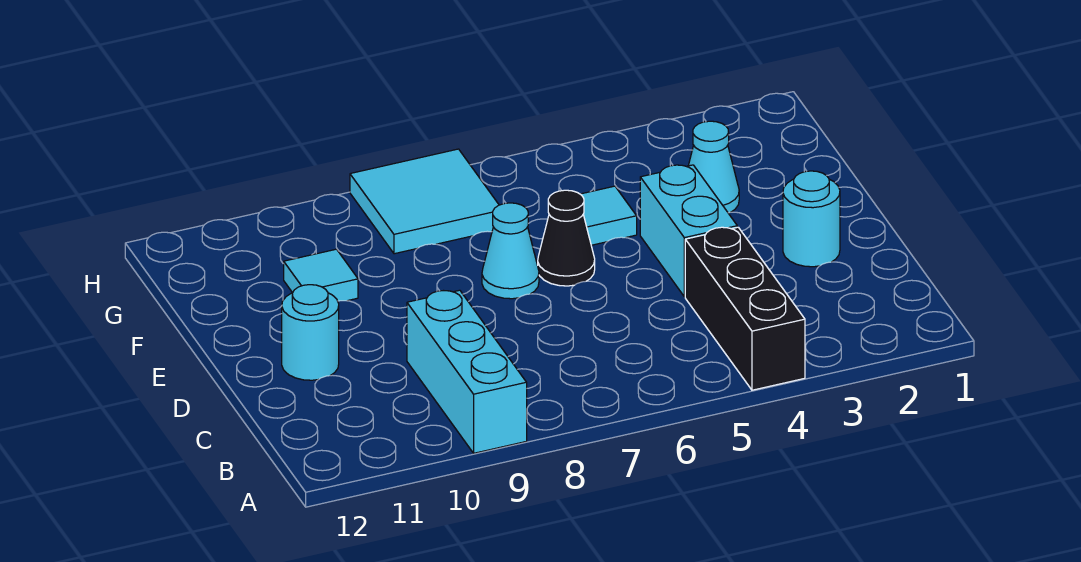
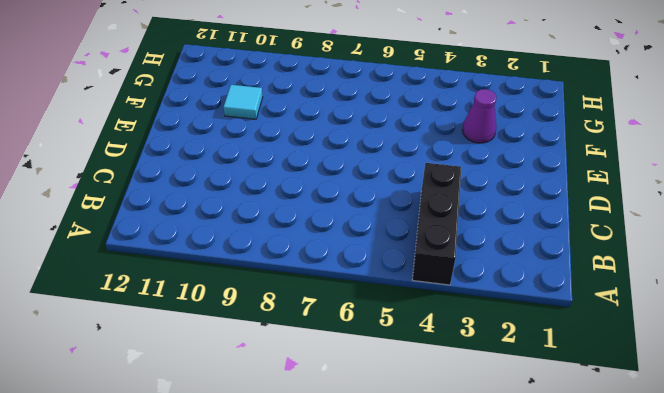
purple cone F3 level 1 -> cyan cone F3 level 1
none -> cyan brick A9:C9 level 1
none -> cyan round brick D2 level 1

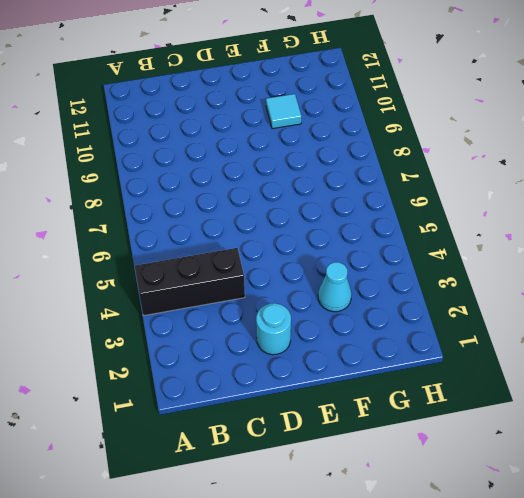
none -> cyan brick A9:C9 level 1
none -> cyan brick D4:E4 level 1

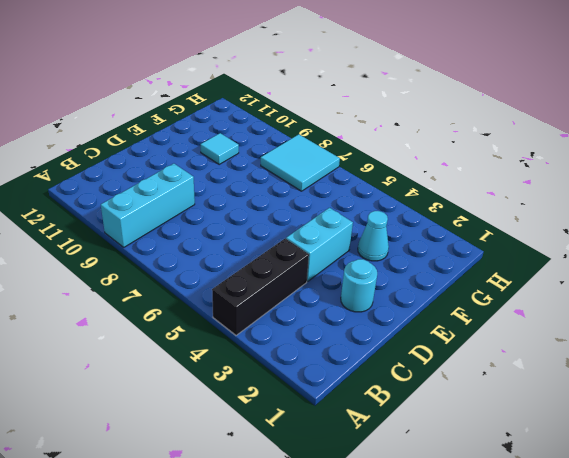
none -> cyan round brick D11 level 1
none -> black cone E6 level 1

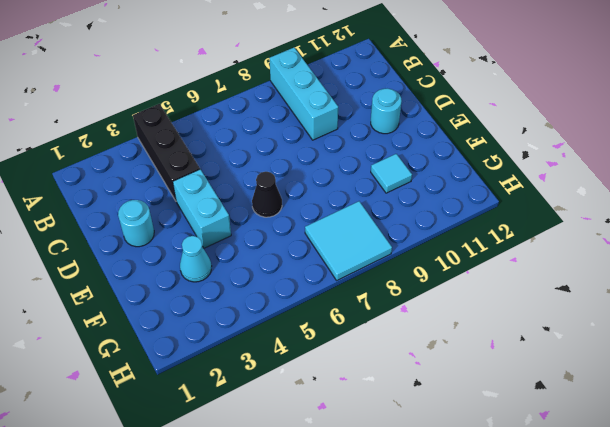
none -> cyan cone E7 level 1
none -> cyan tile F5 level 1

